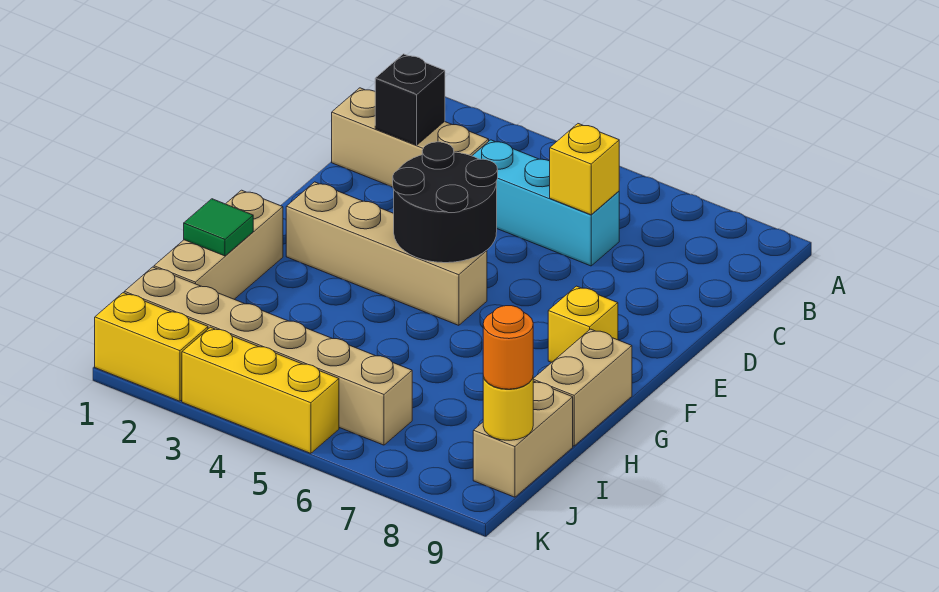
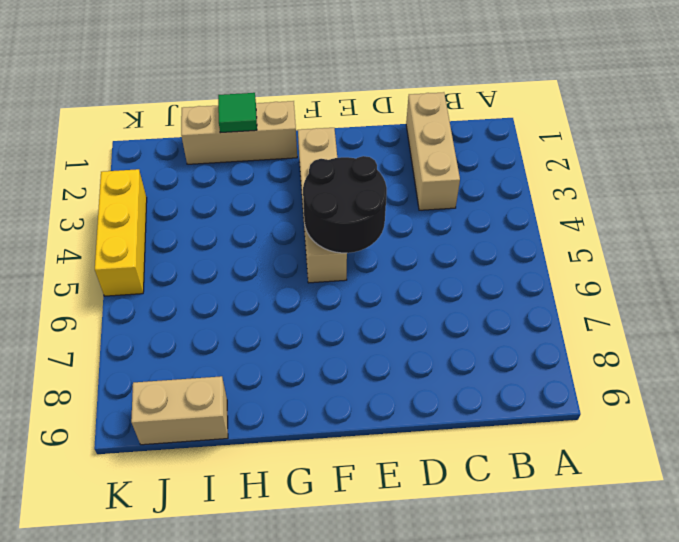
none -> cyan brick C4:C6 level 1
none -> yellow brick F8 level 1
none -> tan brick G9:H9 level 1

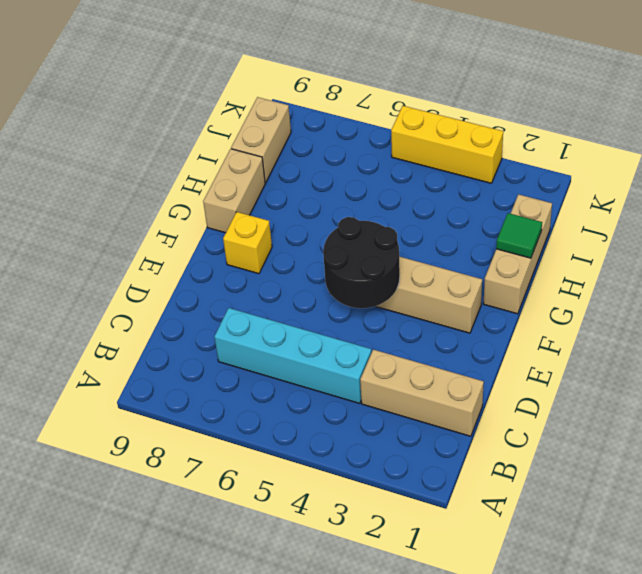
cyan brick C4:C7 level 1 -> cyan brick C4:C6 level 1
none -> tan brick J1:J6 level 1
none -> yellow brick K1:K2 level 1
none -> black brick C2 level 2

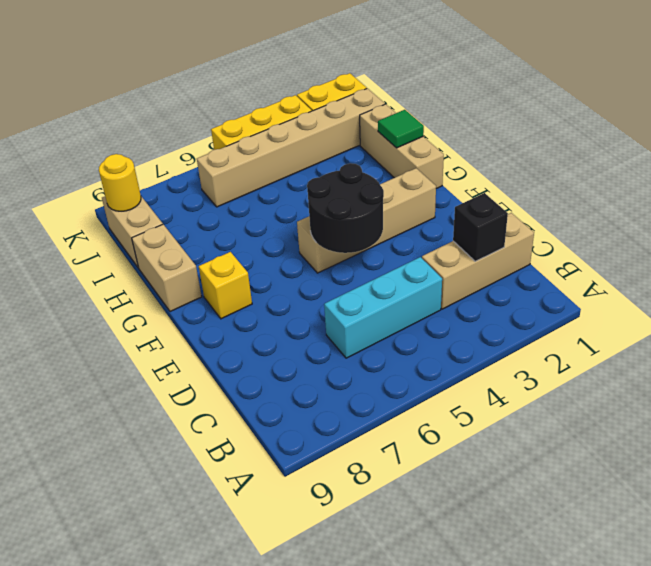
none -> yellow brick C6 level 2
none -> orange round brick J9 level 3

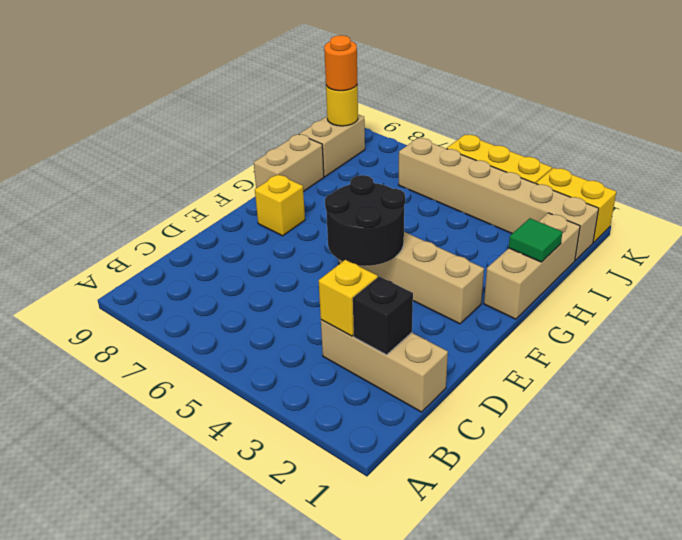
yellow brick C3 level 2 -> yellow brick C6 level 2
none -> cyan brick C4:C6 level 1

